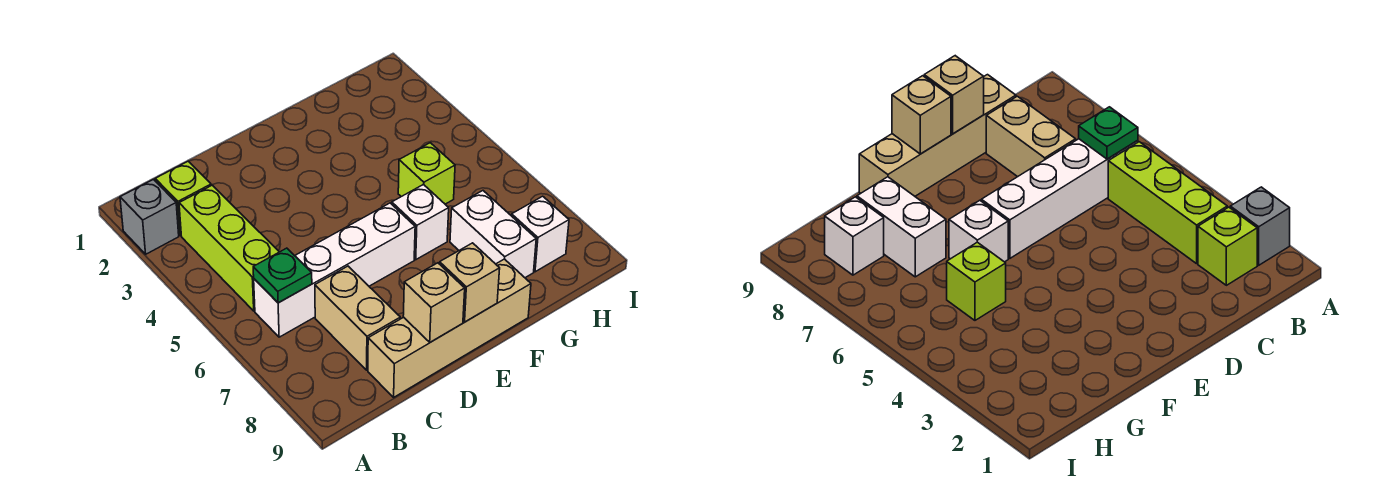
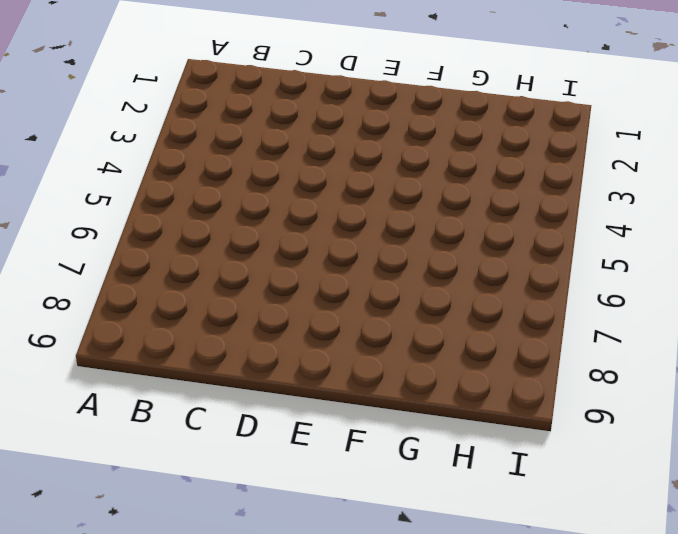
none -> grey brick A2 level 1
none -> lime brick B2 level 1
none -> lime brick B3:B5 level 1

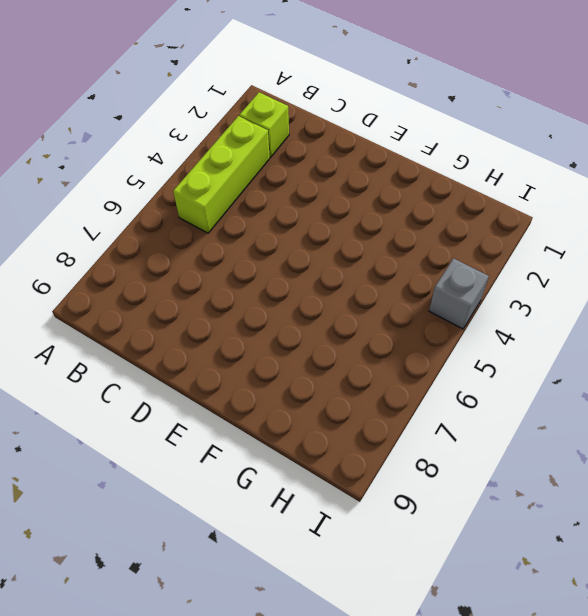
grey brick I4 level 1 -> grey brick A2 level 1
none -> white brick B6:E6 level 1
none -> tan brick C7:C8 level 1
none -> tan brick C9:F9 level 1

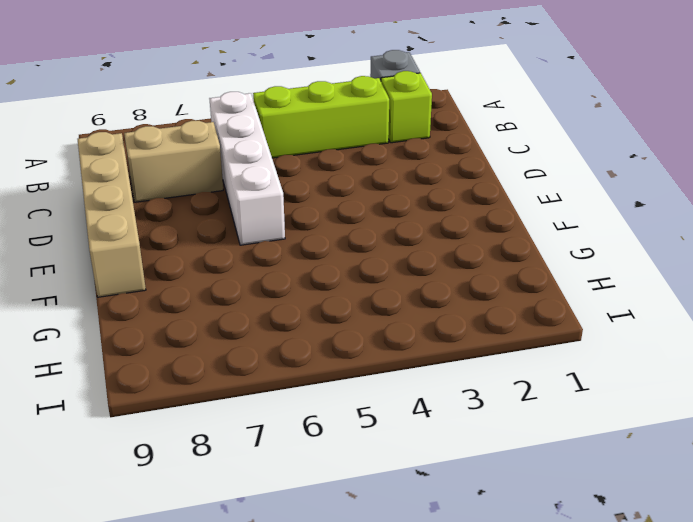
none -> white brick F6 level 1
none -> lime brick G5 level 1
none -> white brick G7:G8 level 1

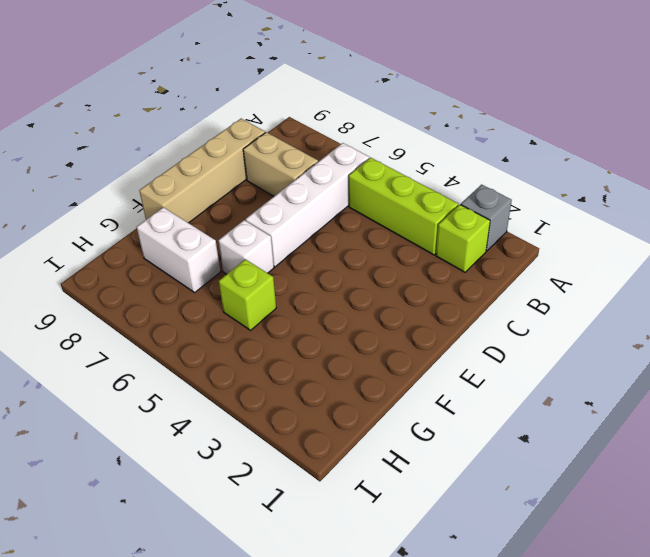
none -> white brick H8 level 1
none -> green plate B6 level 2
none -> tan brick D9 level 2

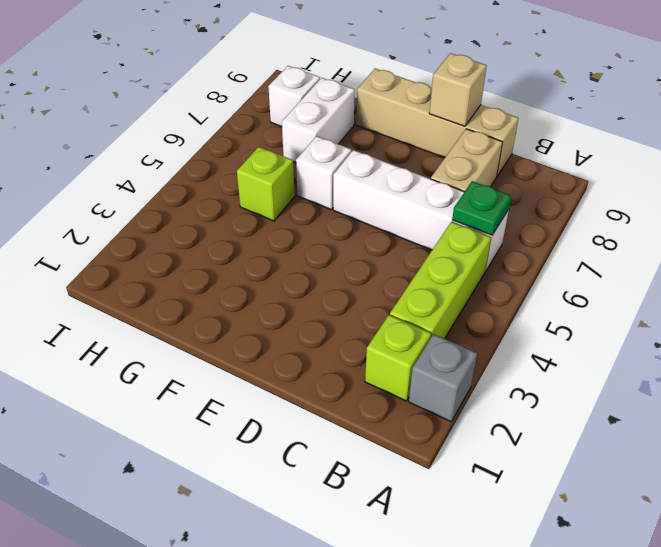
none -> tan brick E9 level 2

